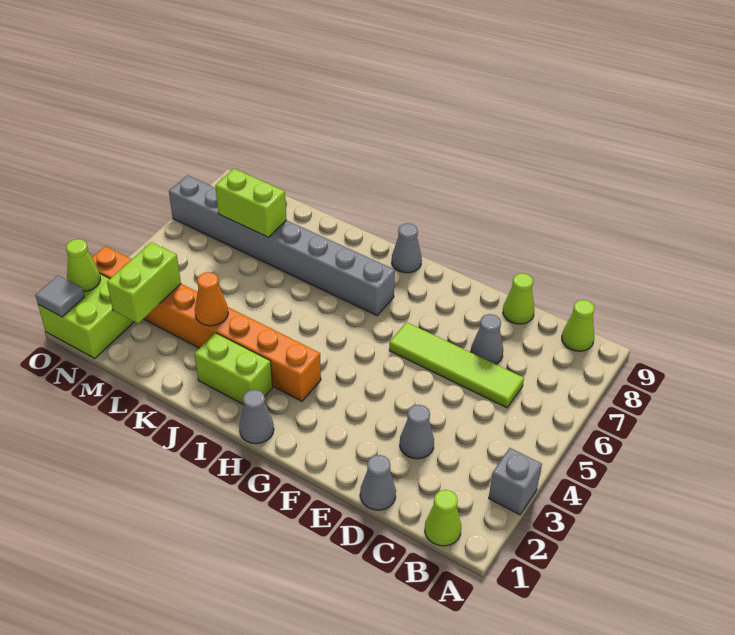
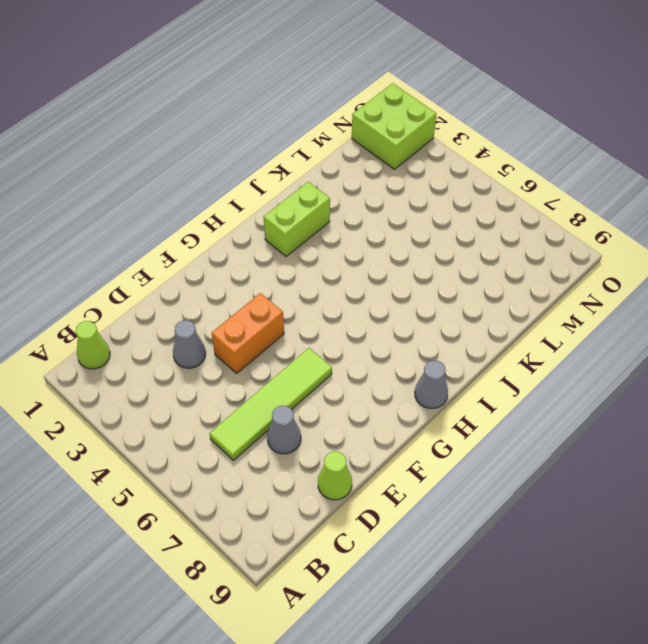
orange brick E4:F4 level 1 -> none
none -> grey brick A3 level 1
none -> lime cone B9 level 1
none -> grey cone D1 level 1

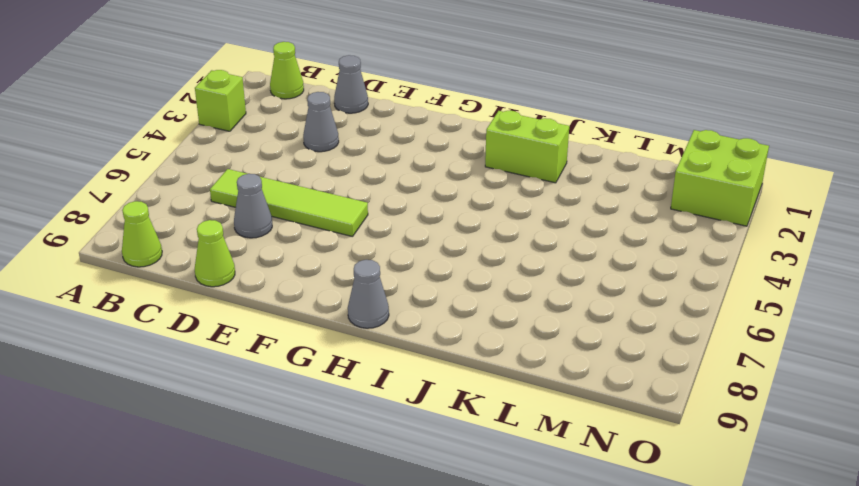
lime brick A3 level 1 -> grey brick A3 level 1
none -> grey cone H1 level 1
none -> orange brick H3:O3 level 1
none -> grey brick H7:O7 level 1

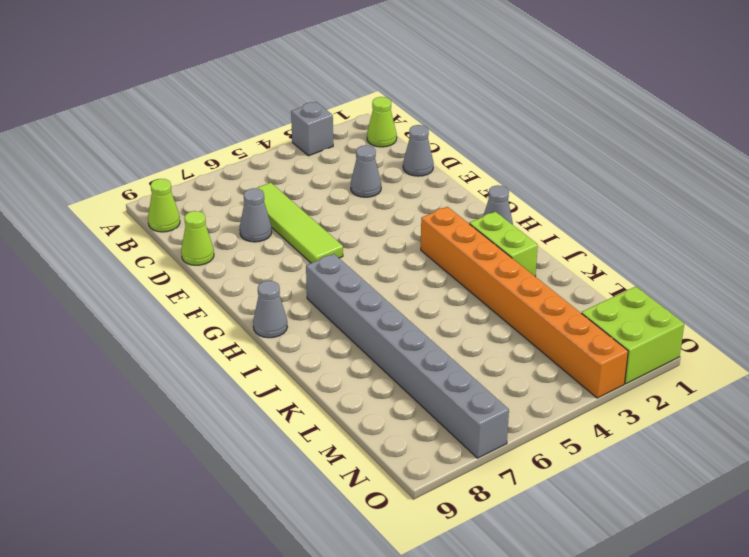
none -> orange cone K3 level 2
none -> lime brick L7:M7 level 2
none -> lime brick M2:M3 level 2

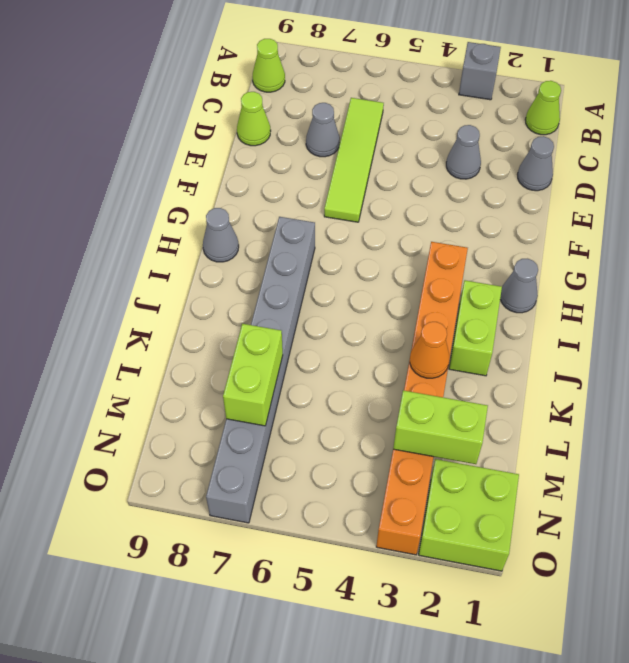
none -> grey tile O1 level 2
none -> lime cone O2 level 2

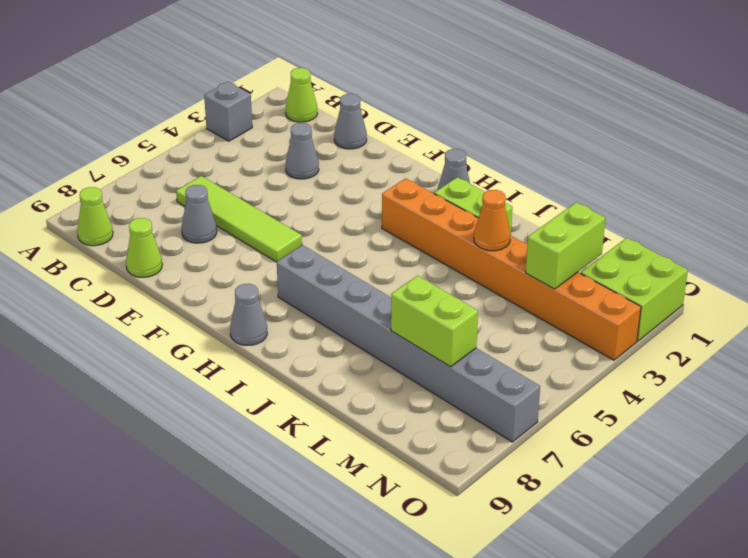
none -> grey tile O1 level 2
none -> lime cone O2 level 2

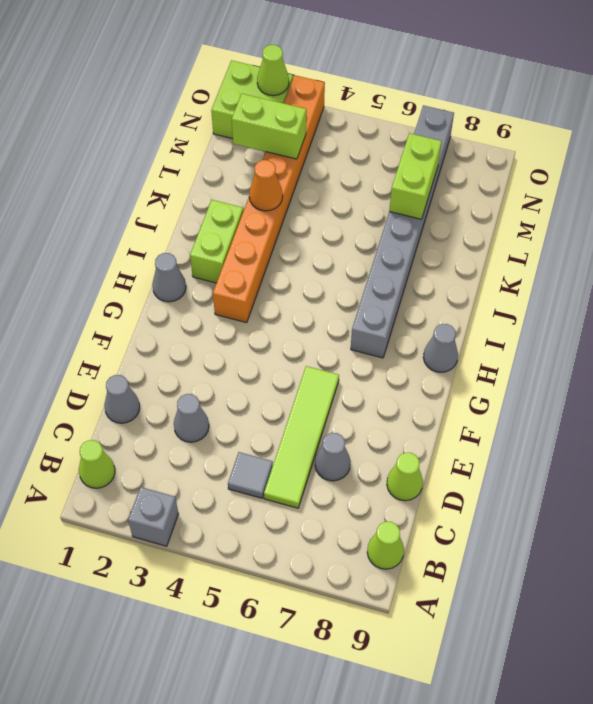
grey tile C5 level 1 -> grey tile O1 level 2

